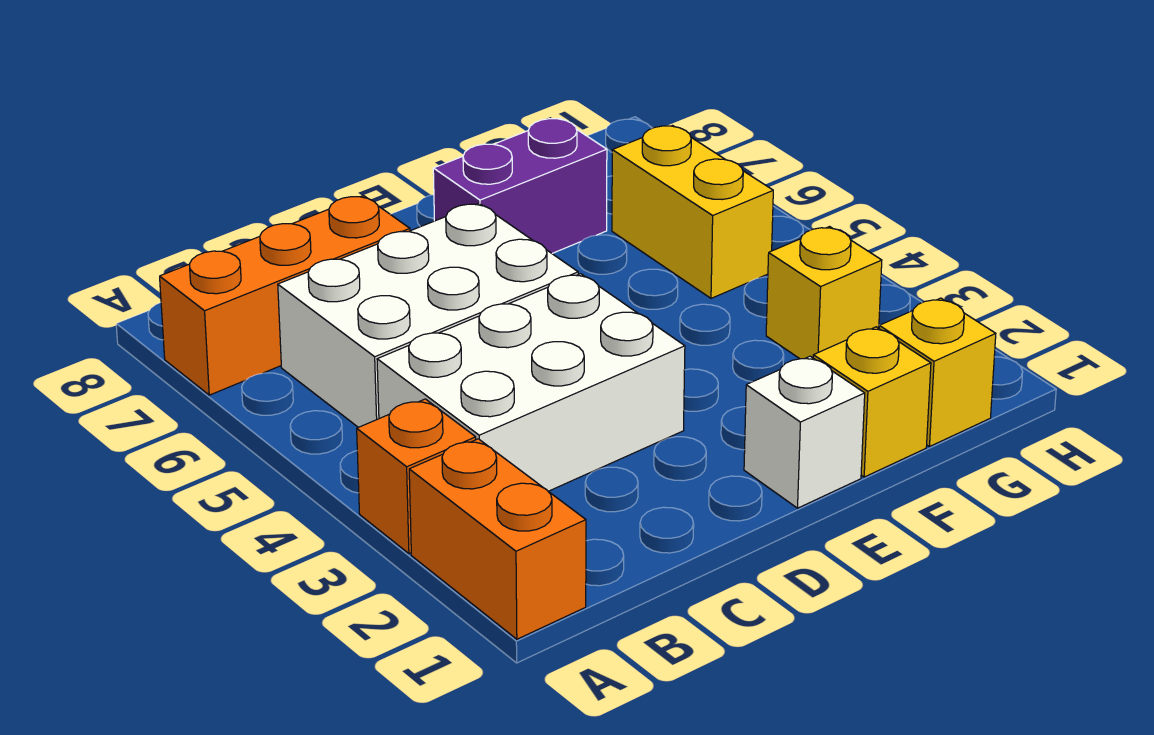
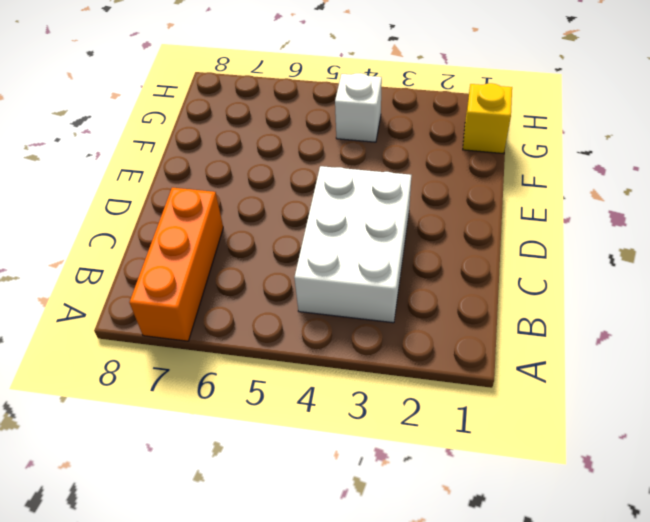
white brick G4 level 1 -> white brick E1 level 1
none -> orange brick A1:A2 level 1
none -> orange brick A3 level 1

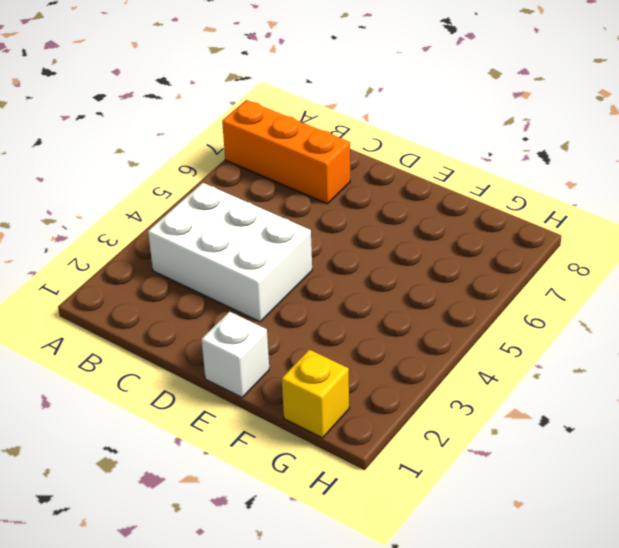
none -> orange brick A1:A2 level 1
none -> orange brick A3 level 1

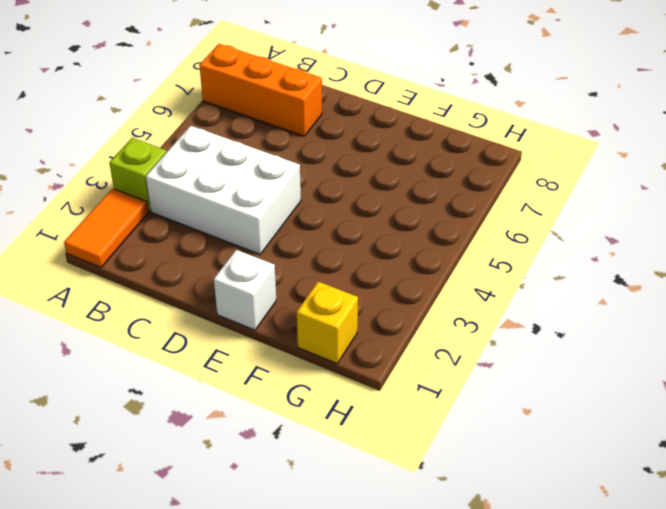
orange tile A1:A2 level 1 -> orange brick A1:A2 level 1
lime brick A3 level 1 -> orange brick A3 level 1
none -> white brick B5:D6 level 1
none -> purple brick E7:F7 level 1

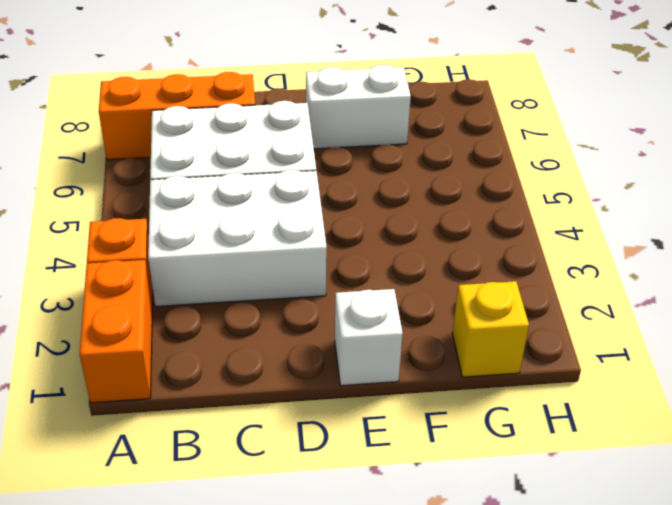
white brick E7:F7 level 1 -> purple brick E7:F7 level 1
none -> yellow brick F1 level 1
none -> yellow brick G3 level 1

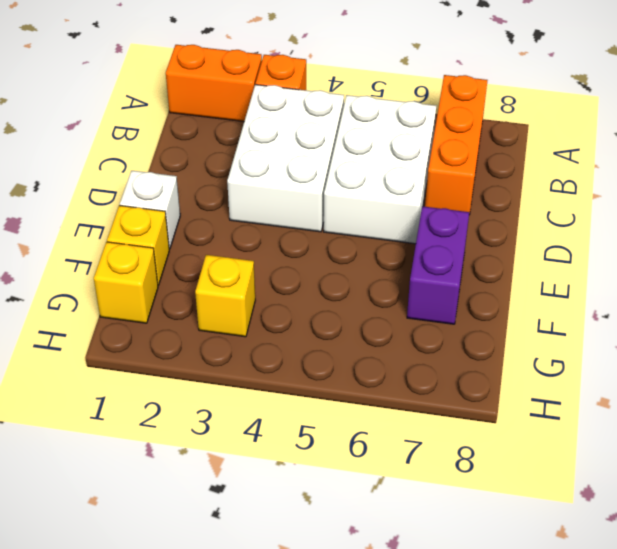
none -> yellow brick G5:G6 level 1

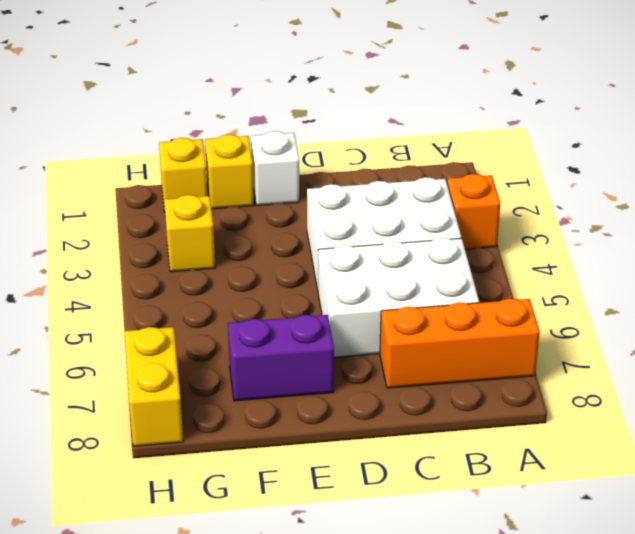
yellow brick H7:H8 level 1 -> yellow brick G5:G6 level 1
none -> orange brick A1:A2 level 1

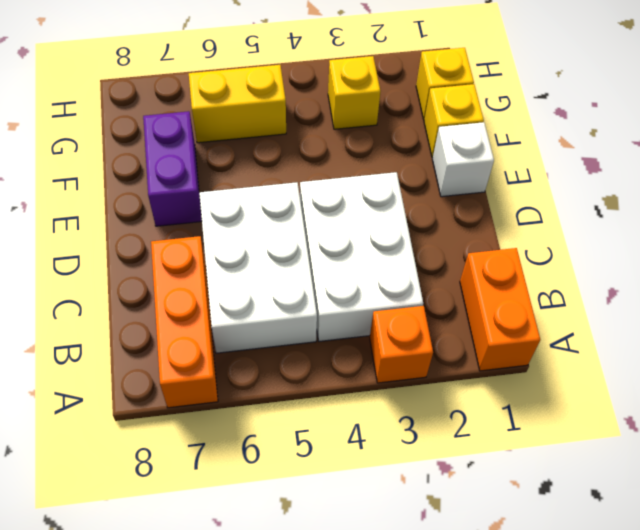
orange brick A1:B1 level 1 -> orange brick A1:A2 level 1

